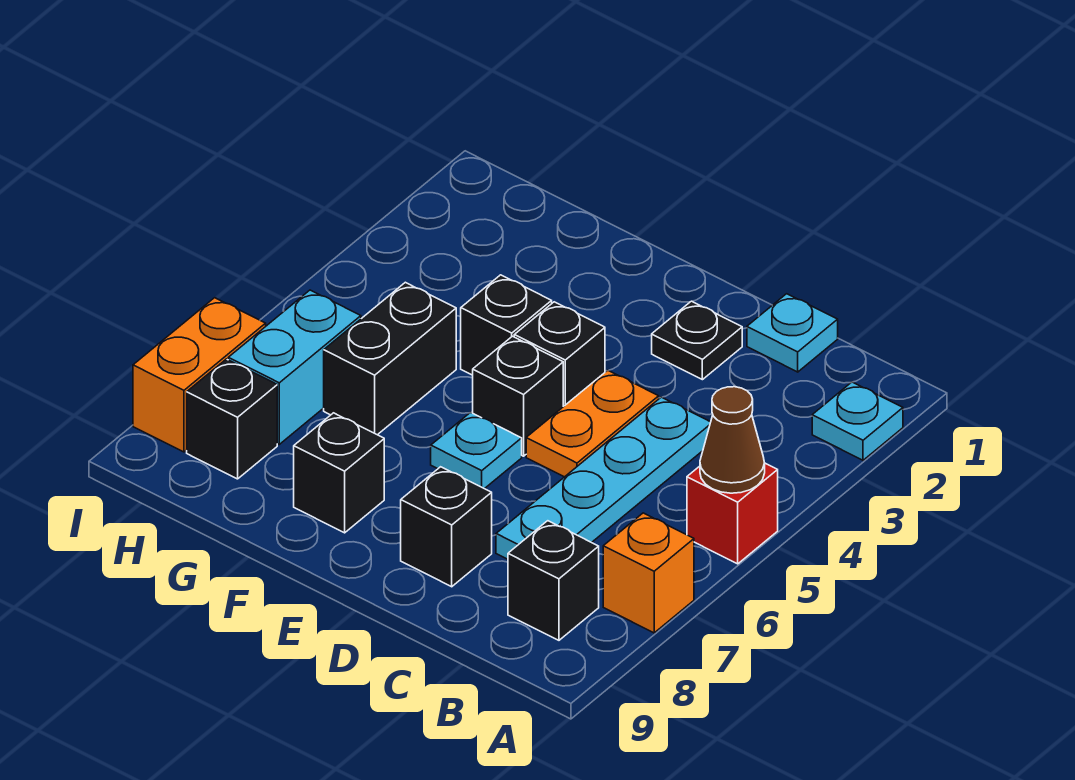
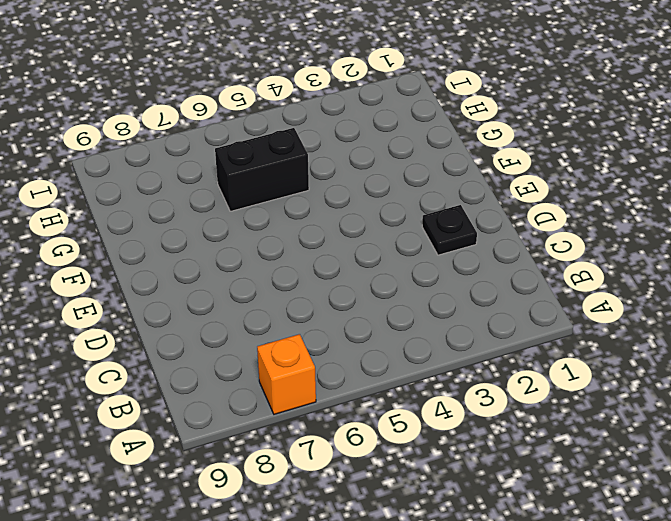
none -> cyan plate A2 level 1
none -> red brick A5 level 1
none -> black brick B8 level 1

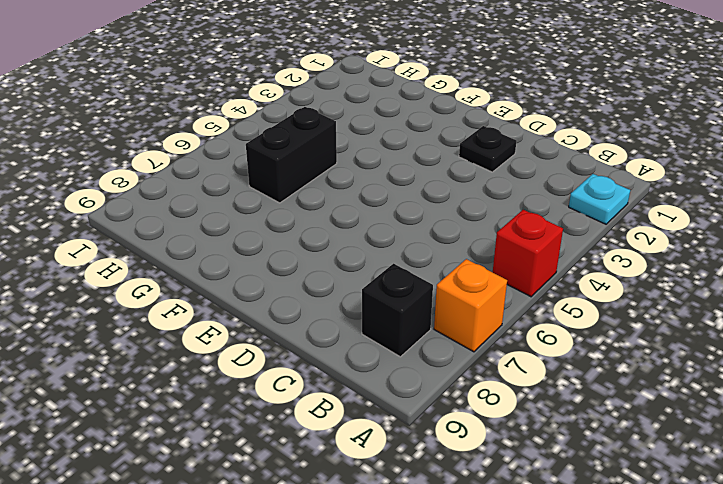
none -> cyan plate C1 level 1
none -> cyan plate C4:C7 level 1
none -> orange plate D4:D5 level 1

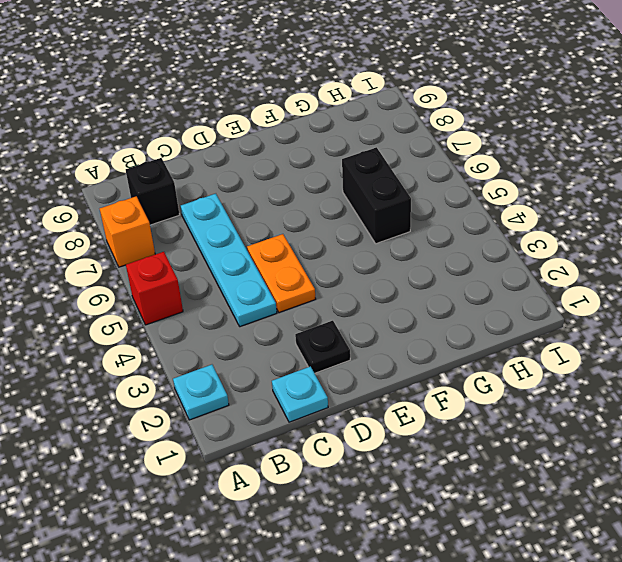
none -> black brick D8 level 1
none -> black brick E4 level 1
none -> black brick E5 level 1

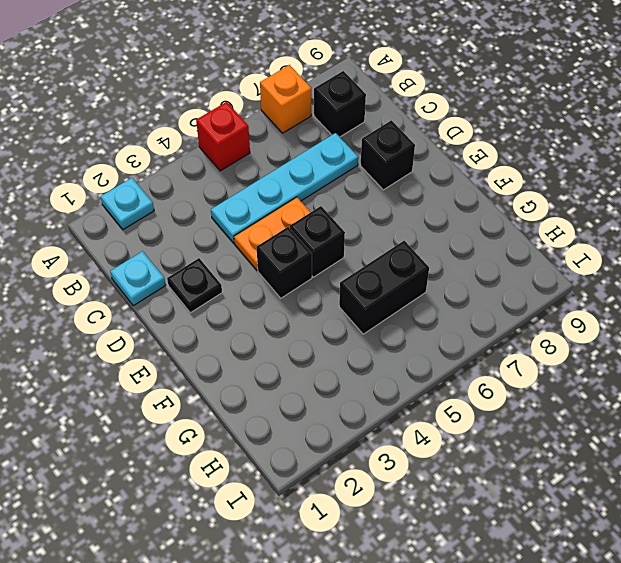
none -> cyan plate E6 level 1
none -> black brick F4 level 1
none -> black brick F8 level 1

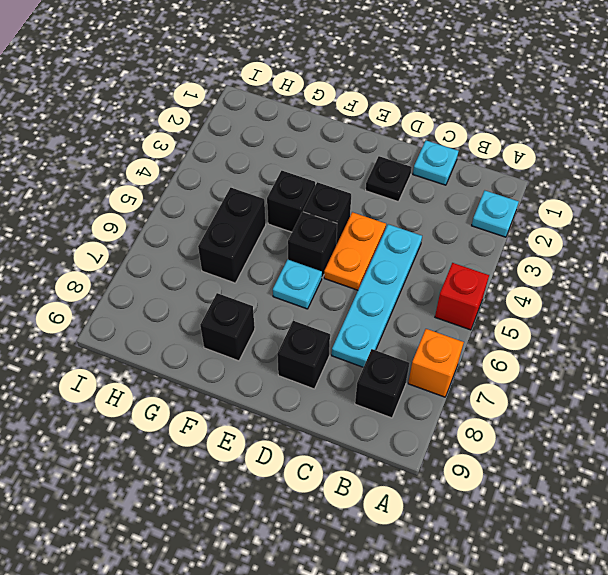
none -> cyan brick H6:H7 level 1
none -> black brick H8 level 1
none -> orange brick I7:I8 level 1

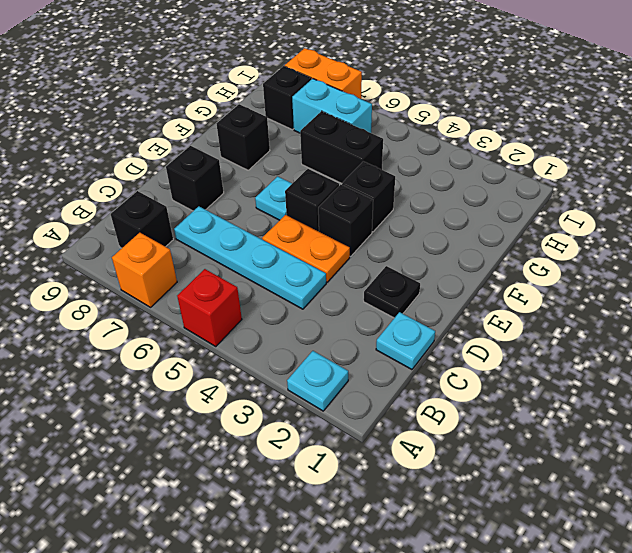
none -> brown cone A5 level 2

